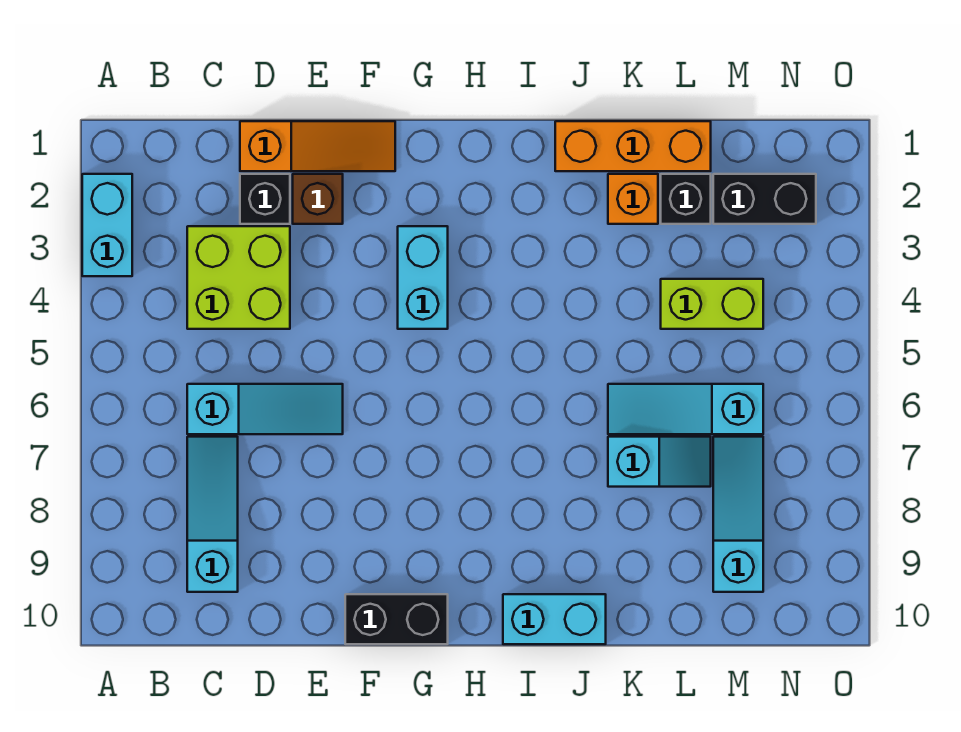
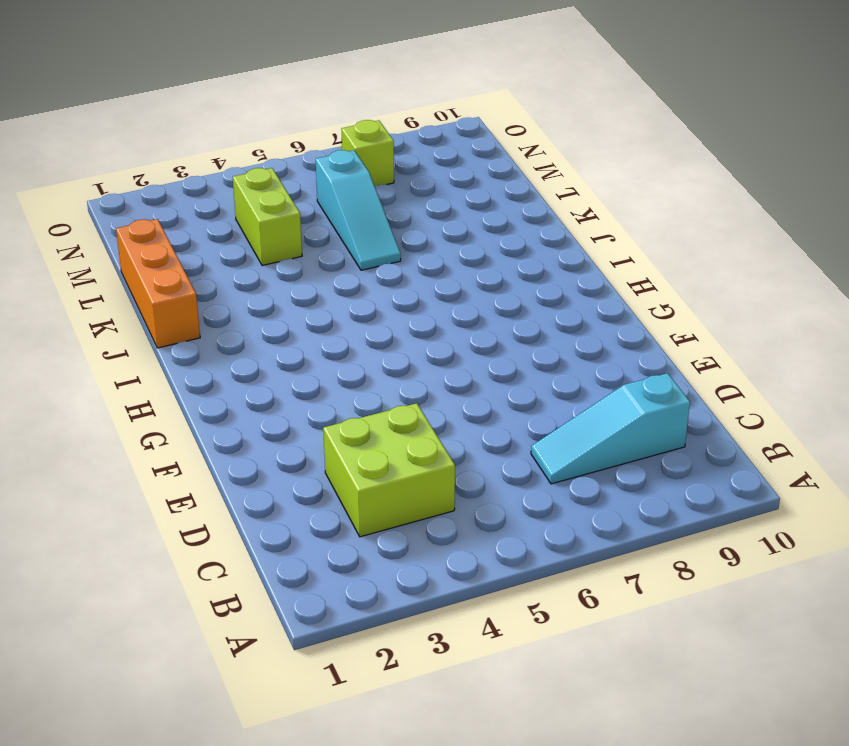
lime brick N7 level 1 -> none
none -> cyan brick A2:A3 level 1
none -> cyan slope C6:E6 level 1 top C
none -> orange slope D1:F1 level 1 top D

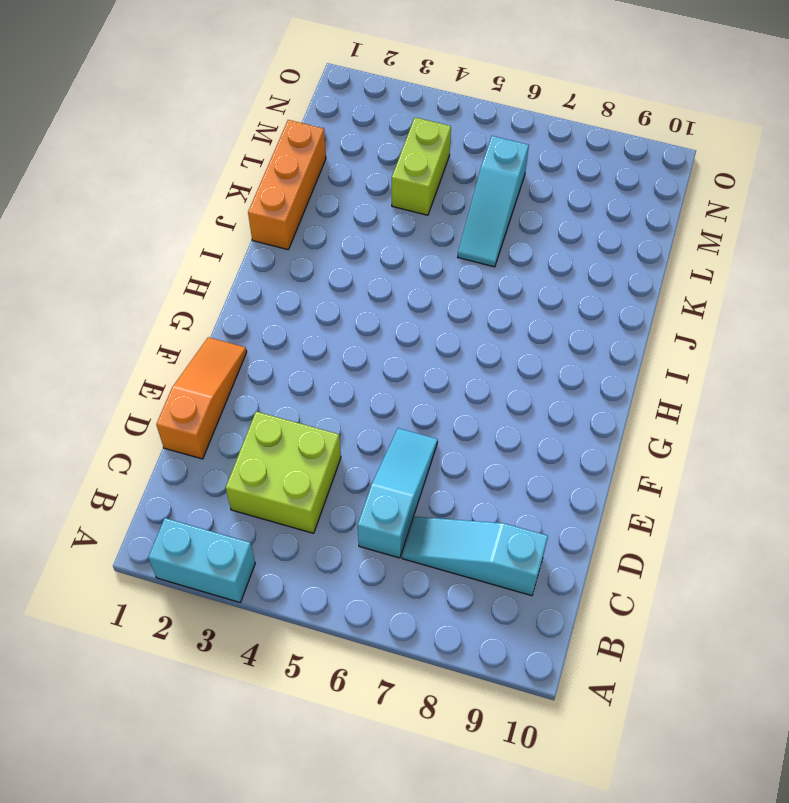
none -> black brick D2 level 1
none -> brown brick E2 level 1
none -> black brick F10:G10 level 1

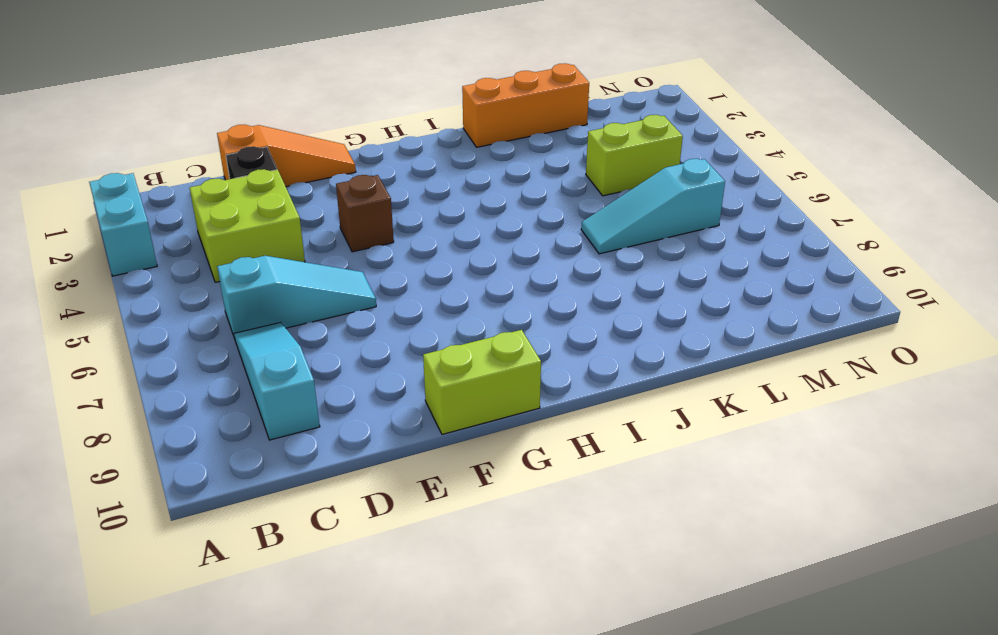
brown brick F4 level 1 -> brown brick E2 level 1
lime brick F10:G10 level 1 -> black brick F10:G10 level 1
none -> cyan brick G3:G4 level 1
none -> cyan brick I10:J10 level 1
none -> orange brick K2 level 1

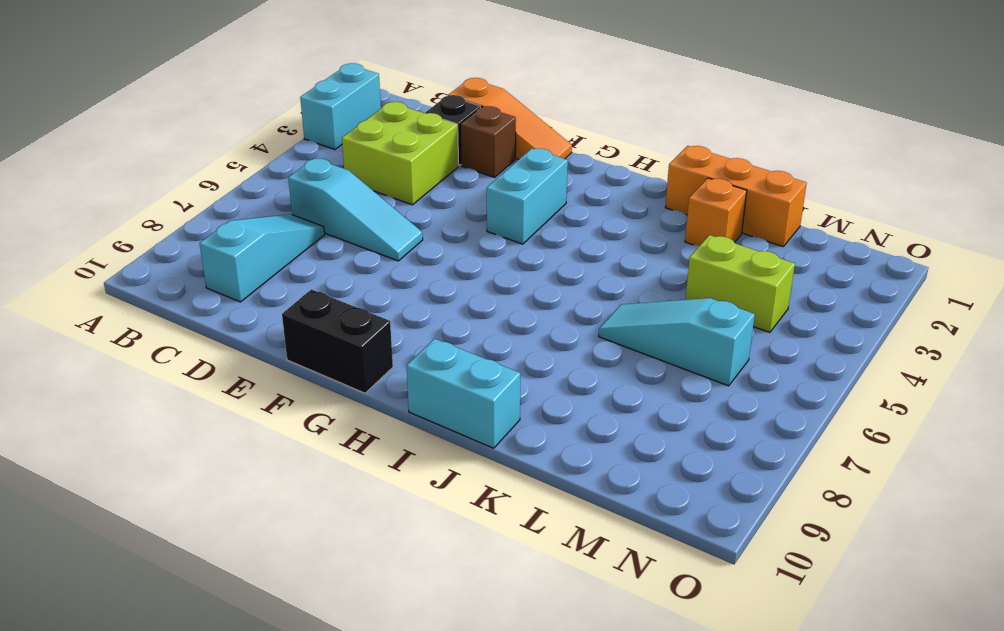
none -> cyan slope K7:L7 level 1 top K
none -> black brick L2 level 1
none -> black brick M2:N2 level 1

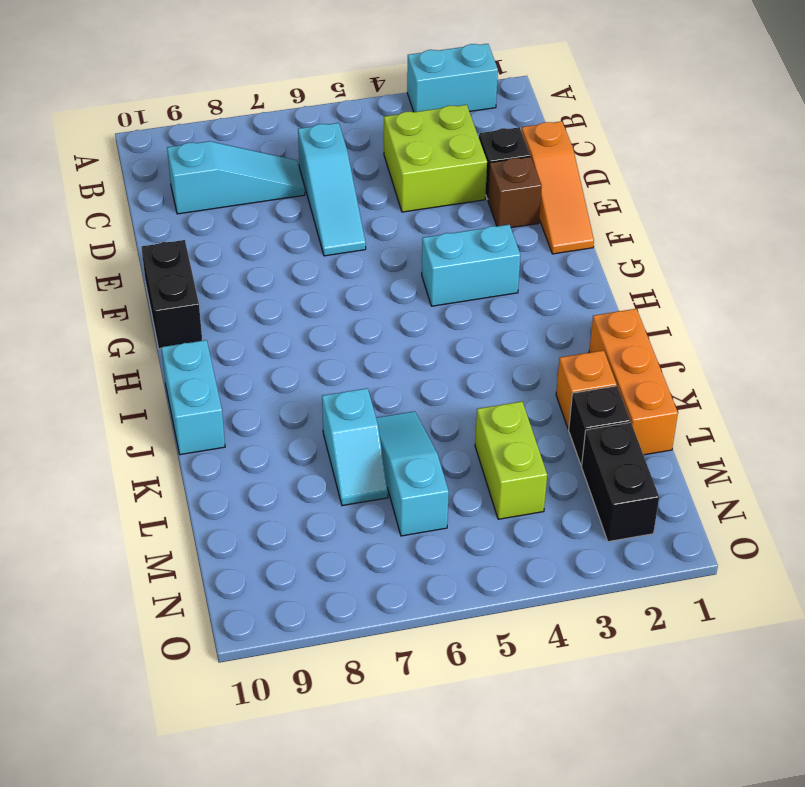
none -> cyan slope M7:M9 level 1 top 9

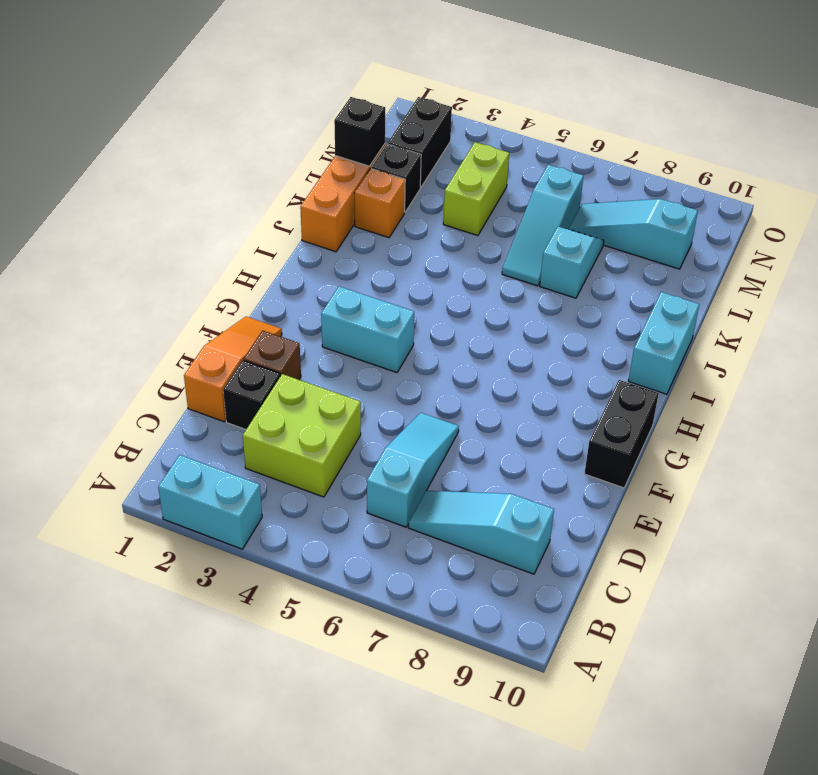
black brick L1 level 2 -> none

